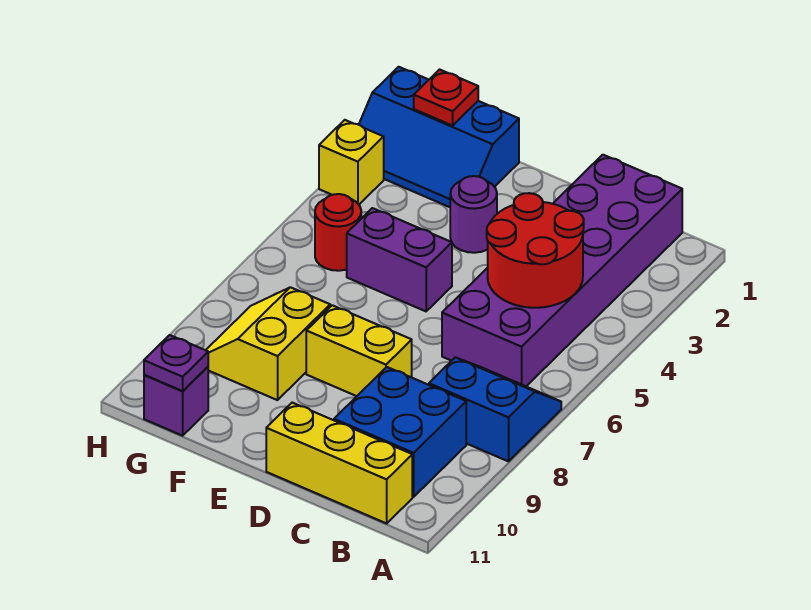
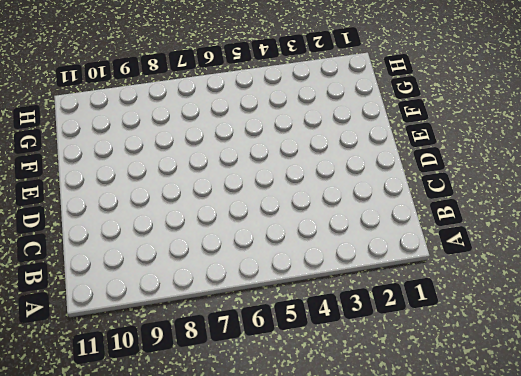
none -> blue slope A7:B8 level 1 top 8
none -> purple brick B1:C6 level 1
none -> blue brick B9:C10 level 1

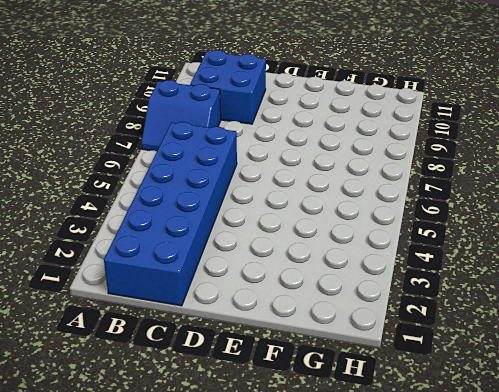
blue brick B1:C6 level 1 -> purple brick B1:C6 level 1
none -> yellow brick B11:D11 level 1
none -> yellow brick D8:E8 level 1
none -> purple round brick E3 level 1

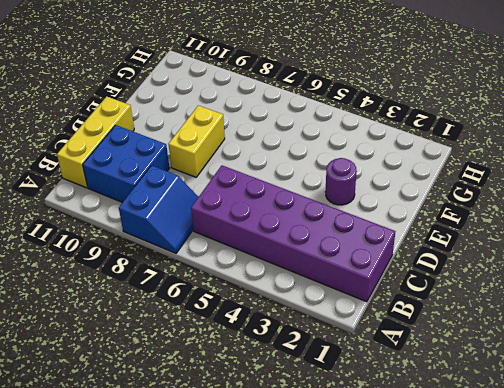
none -> purple brick E5:F5 level 1
none -> blue slope F1:H2 level 1 top 1
none -> yellow slope F8:G9 level 1 top F

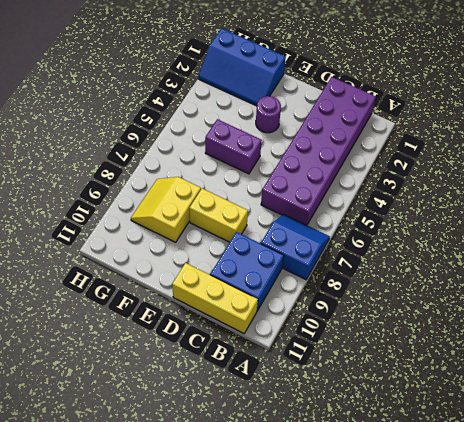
none -> red round brick G5 level 1
none -> purple brick G11 level 1
none -> yellow brick H3 level 1

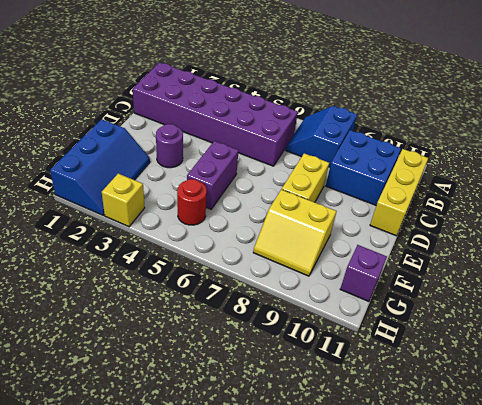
none -> red round brick B4:C5 level 2
none -> red plate G1 level 2
none -> purple plate G11 level 2

